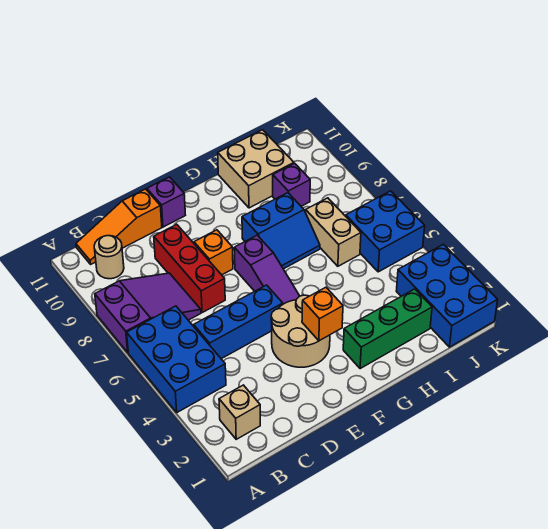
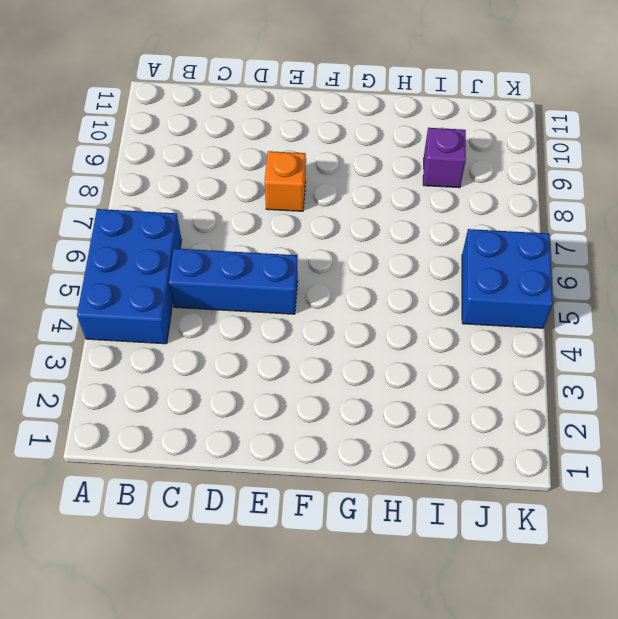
none -> purple slope A7:C8 level 1 top A
none -> tan brick B2 level 1
none -> tan round brick B10 level 1

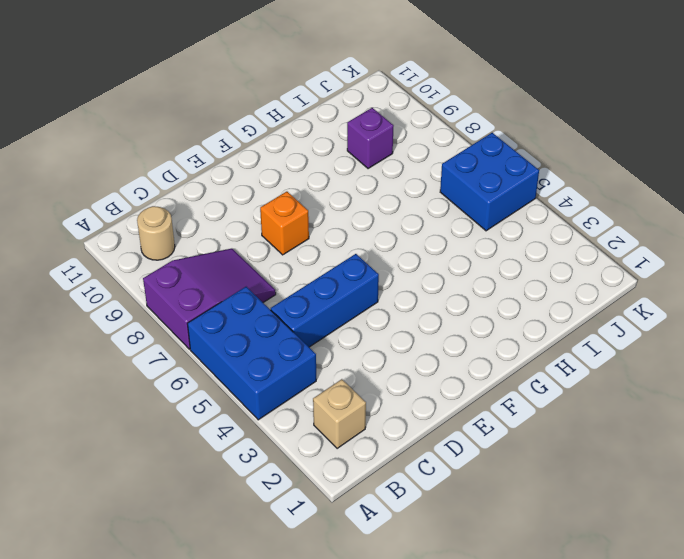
none -> orange slope B11:D11 level 1 top D
none -> red brick D7:D9 level 1
none -> tan round brick E3:F4 level 1

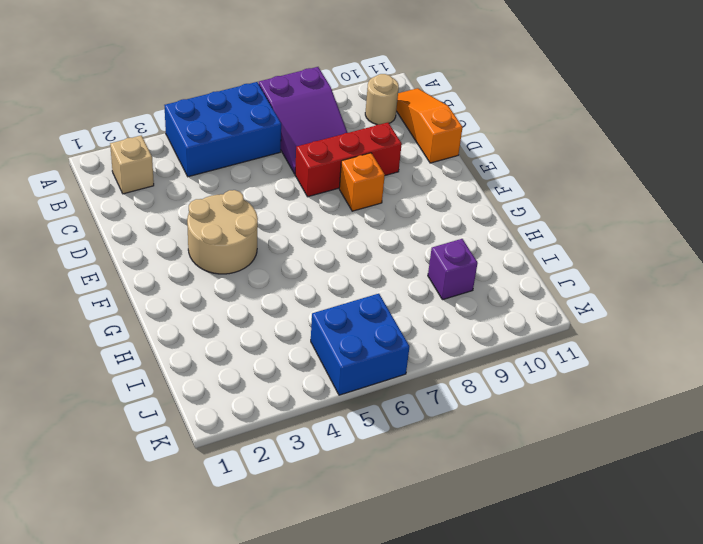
none -> blue brick C5:E5 level 1
none -> purple brick E11 level 1
none -> purple slope F5:F7 level 1 top 7

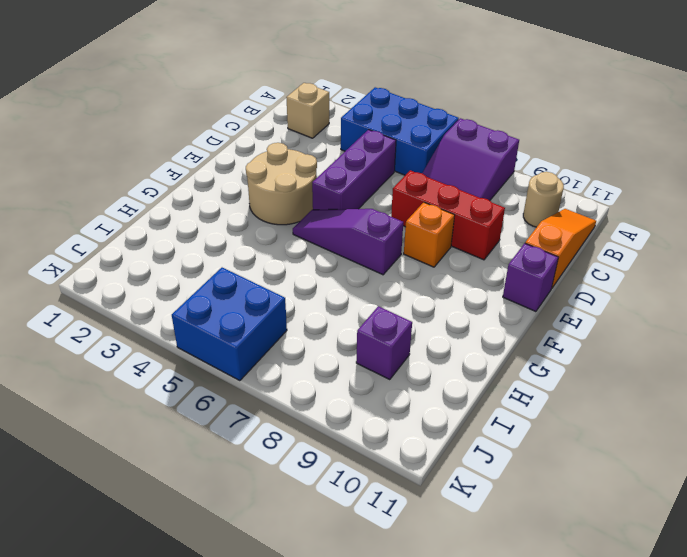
purple brick C5:E5 level 1 -> blue brick C5:E5 level 1
none -> green brick G2:I2 level 1
none -> blue slope G7:H8 level 1 top 8
none -> tan brick H10:I11 level 1

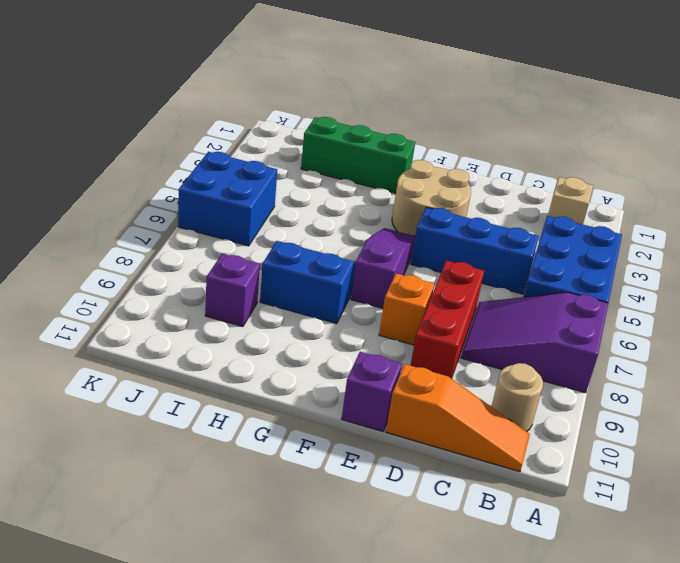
none -> tan brick H10:I11 level 1
none -> tan brick I6:I7 level 1
none -> blue brick J1:K3 level 1

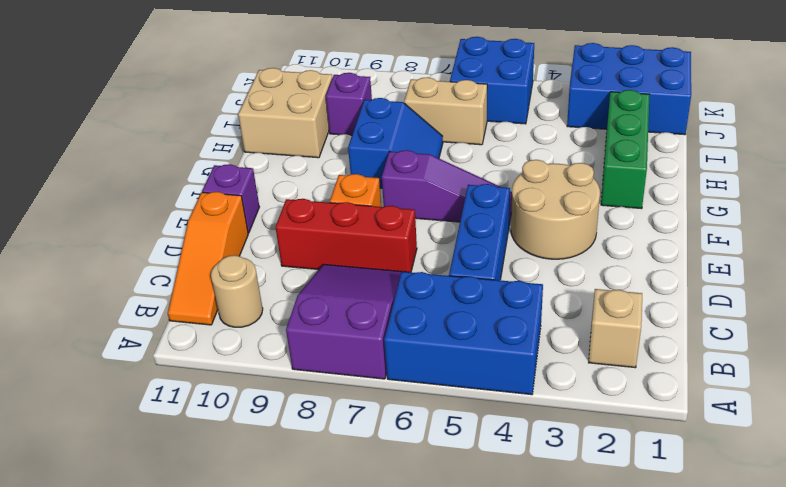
none -> orange brick F3 level 2

